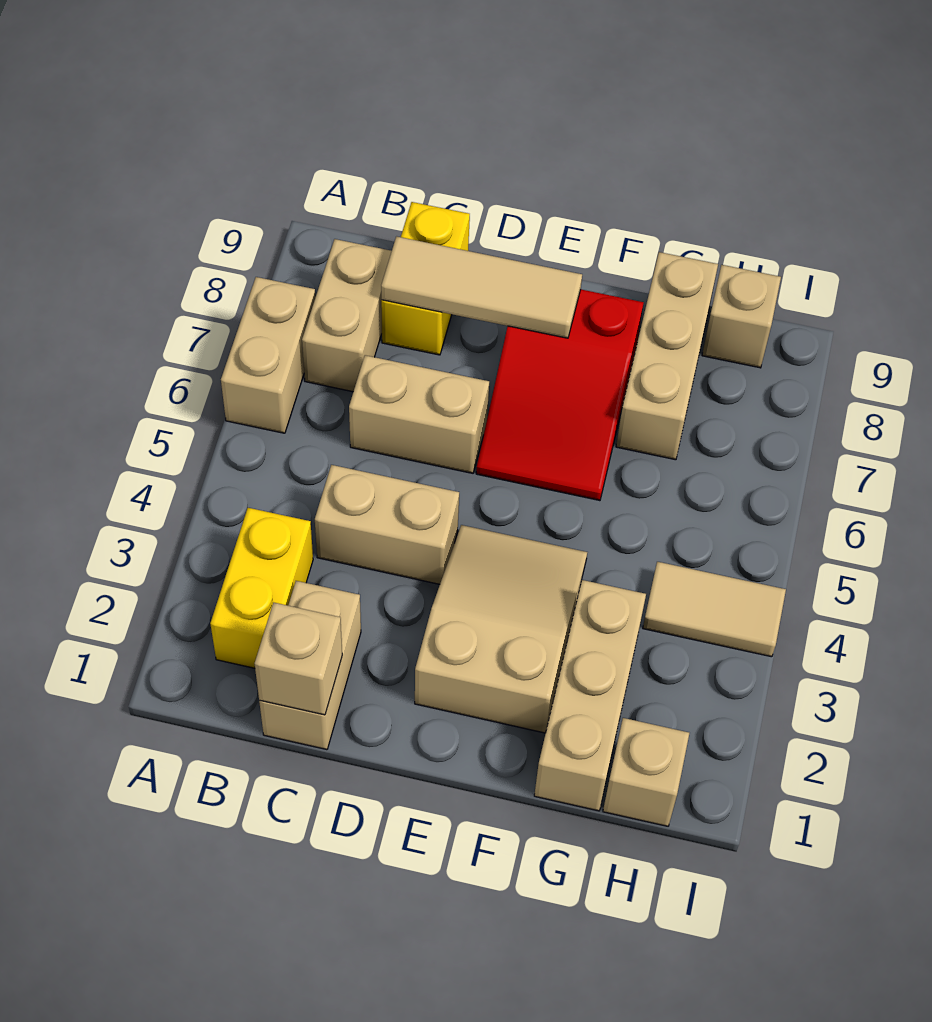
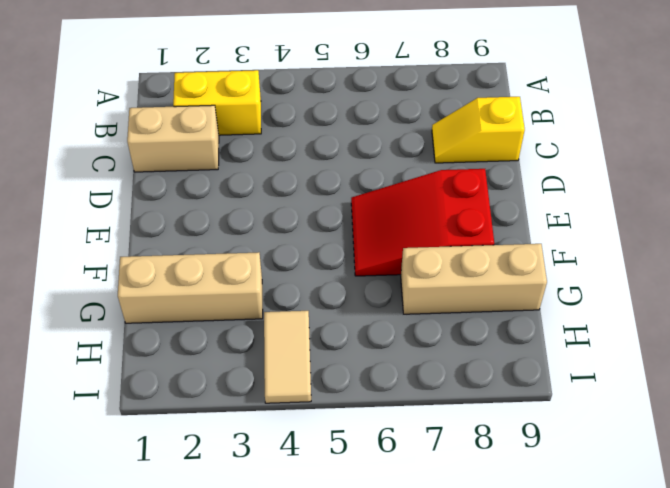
yellow slope C8:C9 level 1 top 9 -> yellow brick C8:C9 level 1
none -> tan brick A6:A7 level 1
none -> tan brick B7:B8 level 1
none -> tan brick C4:D4 level 1

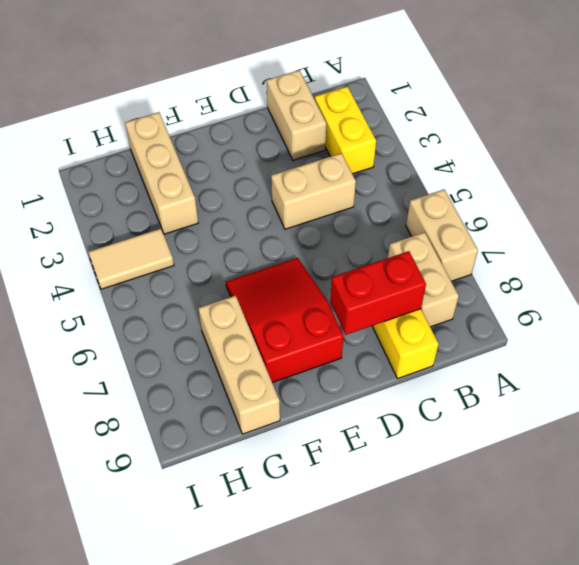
red brick C8:D8 level 2 -> tan tile C8:E8 level 2
none -> tan brick C6:D6 level 1
none -> tan slope E2:F4 level 1 top 2
none -> tan brick H1 level 1

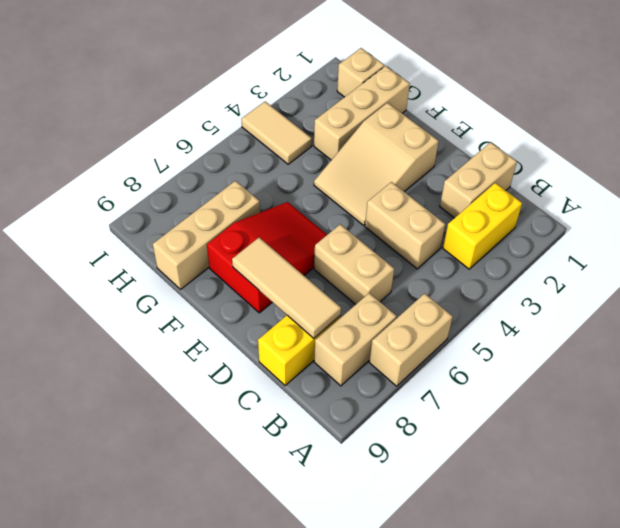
none -> tan brick H9 level 1
none -> tan brick C1 level 2

